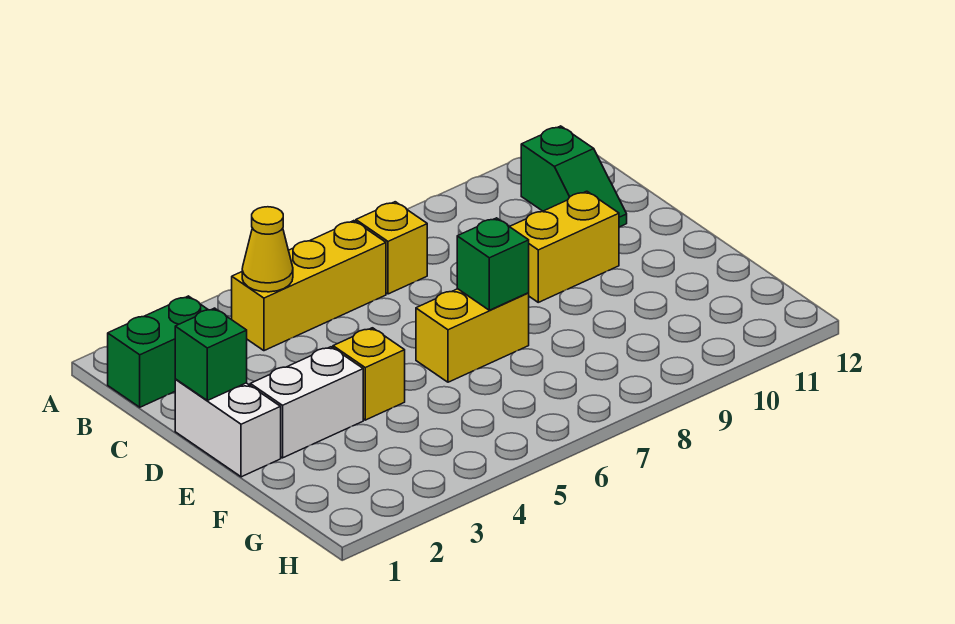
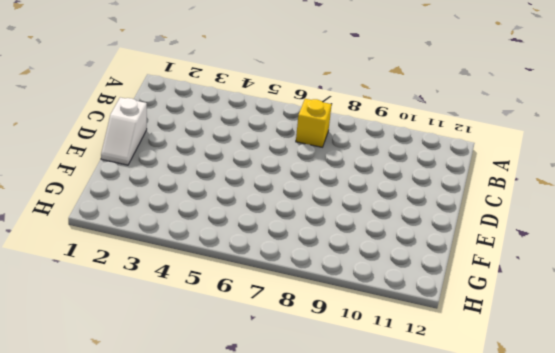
white slope D1:E1 level 1 top D -> white brick D1:E1 level 1
none -> green brick B1:B2 level 1
none -> yellow brick B4:B6 level 1
none -> green slope B11:C11 level 1 top B

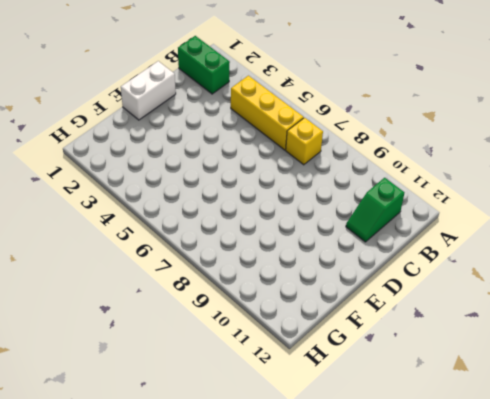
none -> yellow brick D9:D10 level 1
none -> white brick E2:E3 level 1
none -> yellow brick E4 level 1

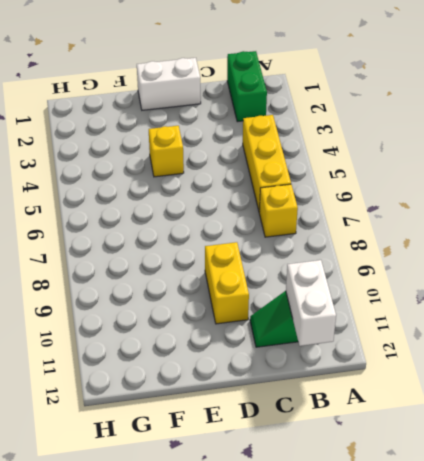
white brick B11:B12 level 2 -> white brick E2:E3 level 1
none -> yellow brick E6:E7 level 1
none -> yellow cone B4 level 2
none -> green brick D1 level 2

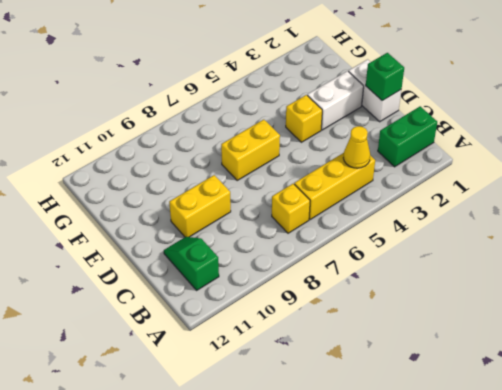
none -> green brick E7 level 2

